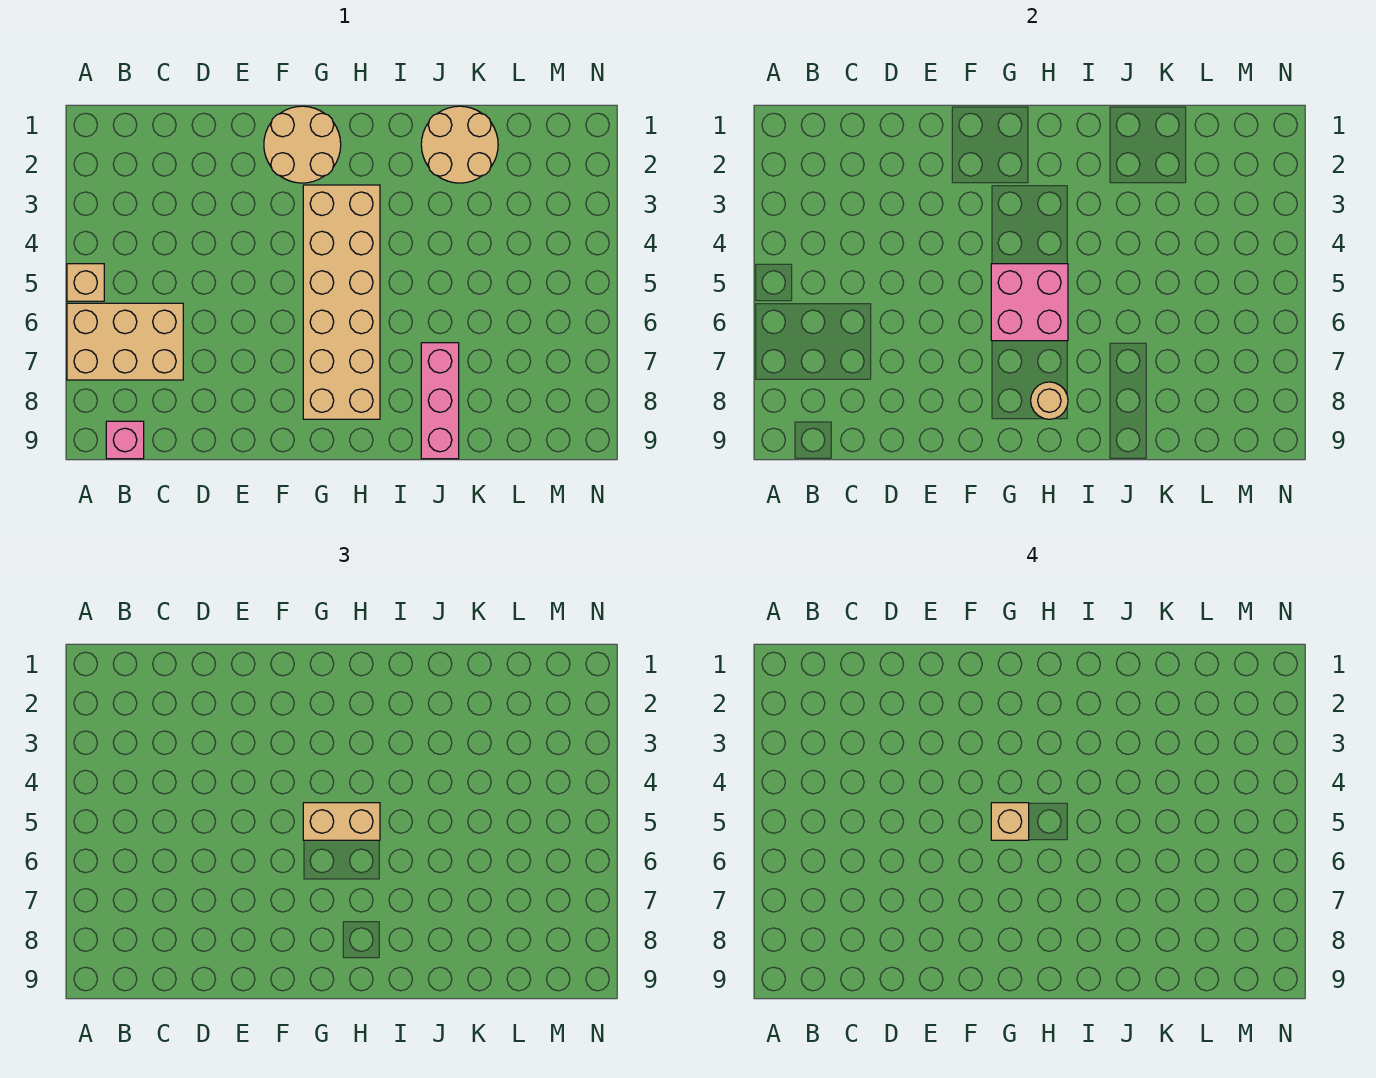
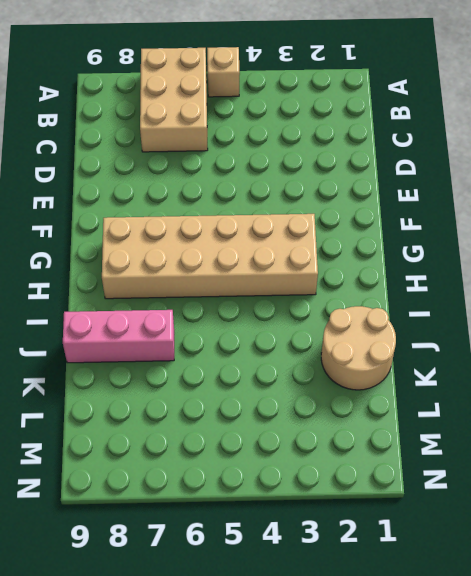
none -> pink brick B9 level 1
none -> tan round brick F1:G2 level 1

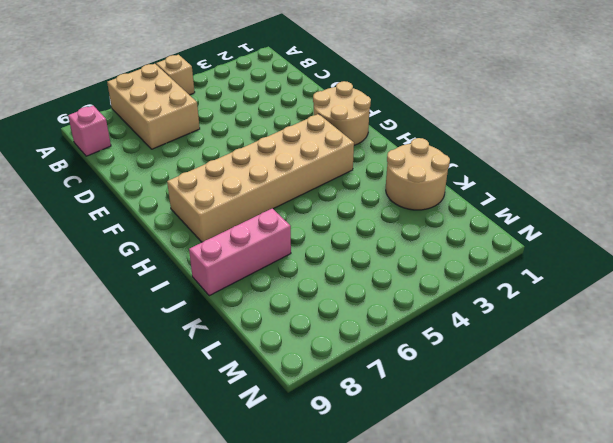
none -> pink brick G5:H6 level 2
none -> tan round brick H8 level 2

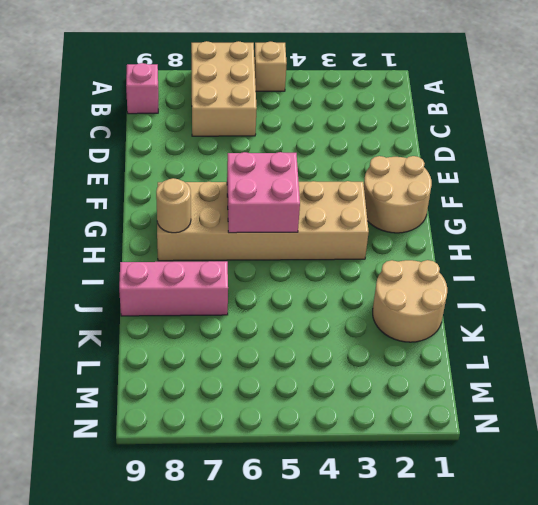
none -> tan brick G5:H5 level 3
none -> tan brick G5 level 4

